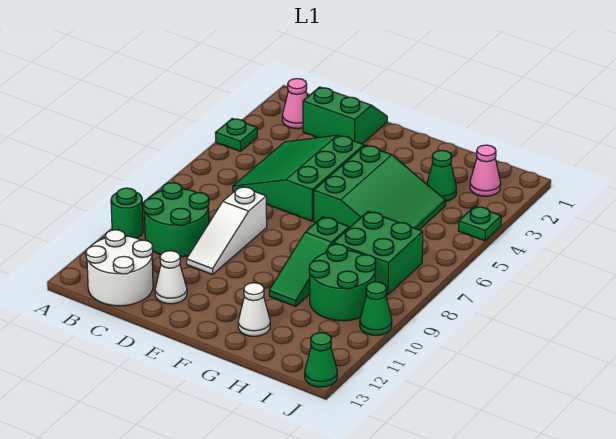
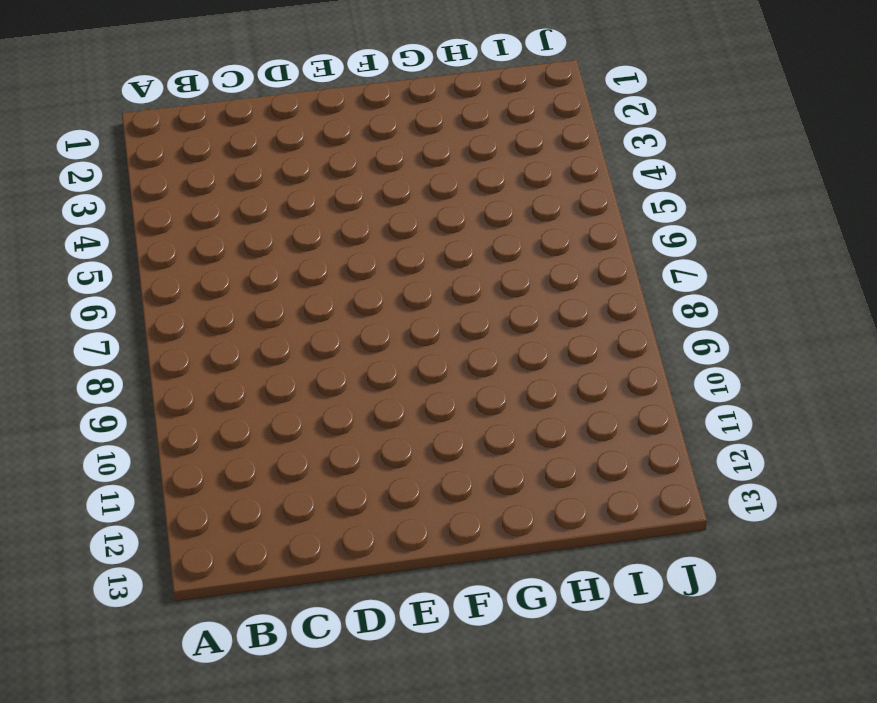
none -> green plate A4 level 1
none -> green round brick A10 level 1
none -> pink cone B2 level 1

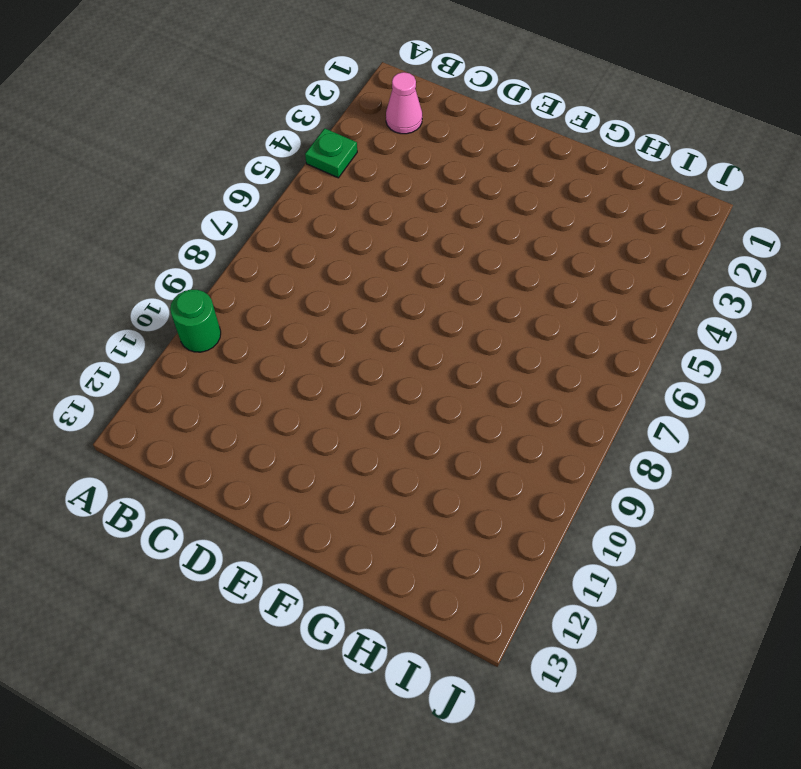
none -> green round brick B9:C10 level 1
none -> white round brick B12:C13 level 1
none -> green slope C1:D2 level 1 top 2

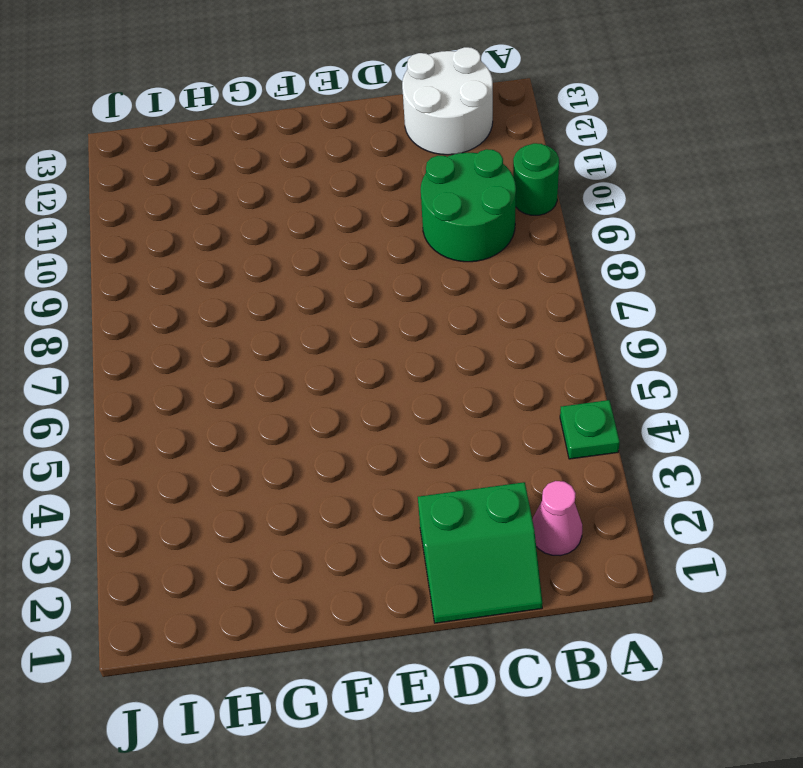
none -> green slope C4:E6 level 1 top E
none -> white slope D8:D10 level 1 top 8
none -> white cone D12 level 1

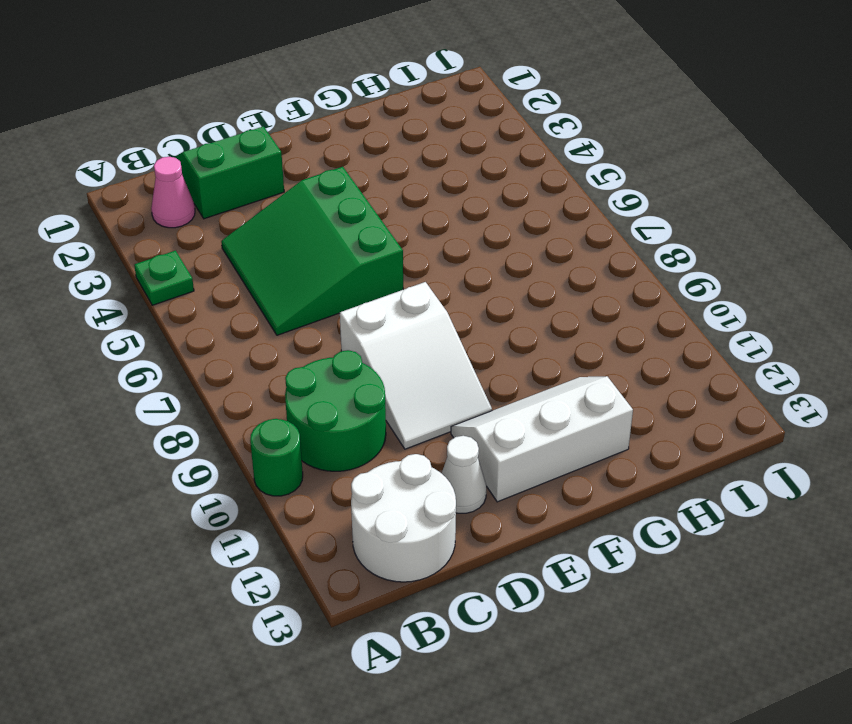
white slope D8:E10 level 1 top 8 -> white slope D8:D10 level 1 top 8
white slope E11:G12 level 1 top 12 -> white cone G12 level 1
none -> green slope F4:H6 level 1 top F
none -> green slope G8:G10 level 1 top 8
none -> green cone H3 level 1

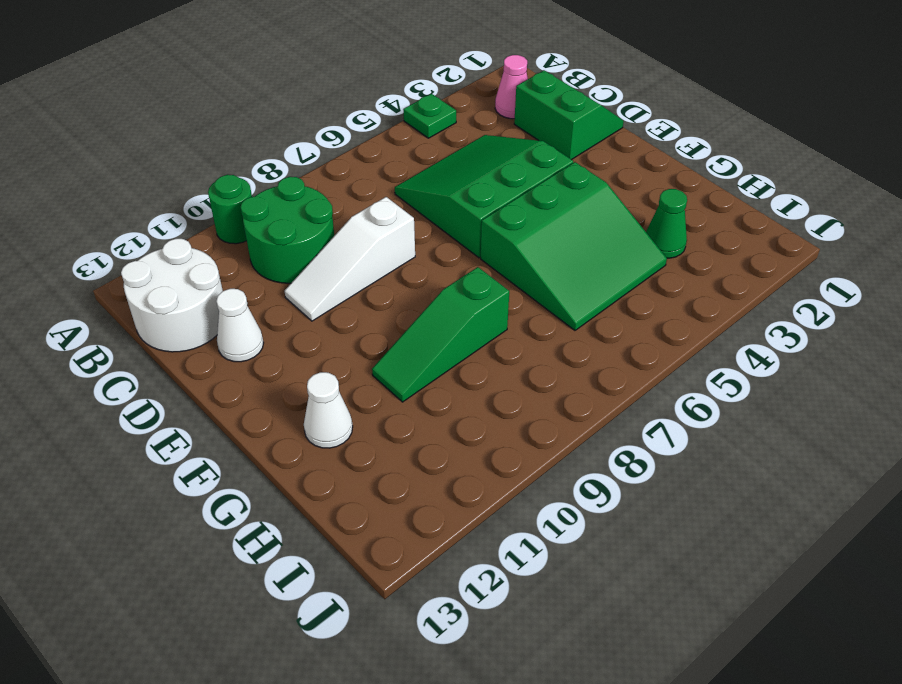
none -> green brick H7:I8 level 1
none -> green round brick H9:I10 level 1
none -> pink cone I2 level 1

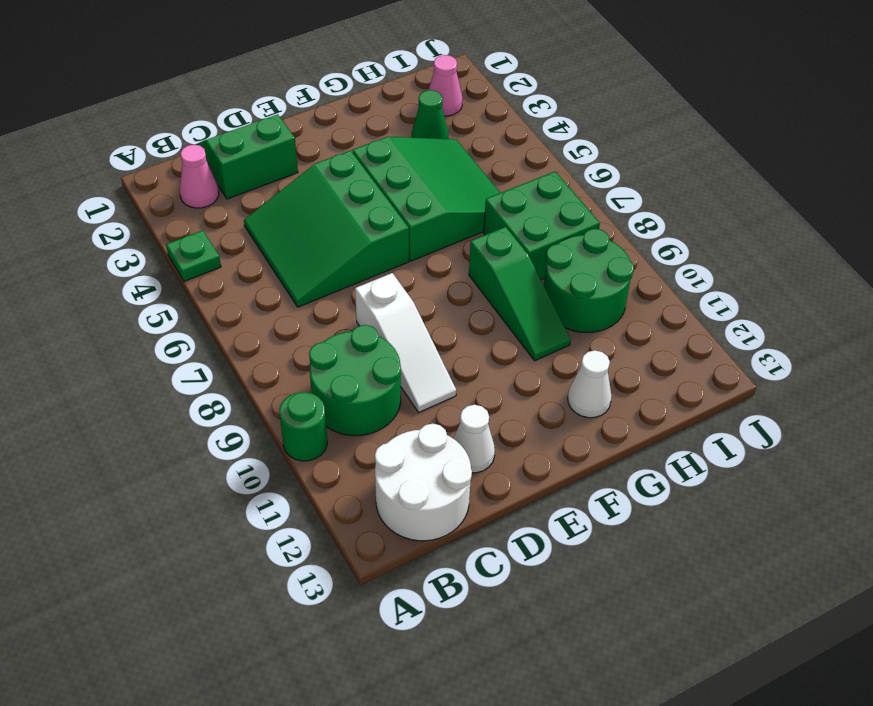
none -> green plate J4 level 1
none -> green cone J10 level 1
none -> green cone J13 level 1

